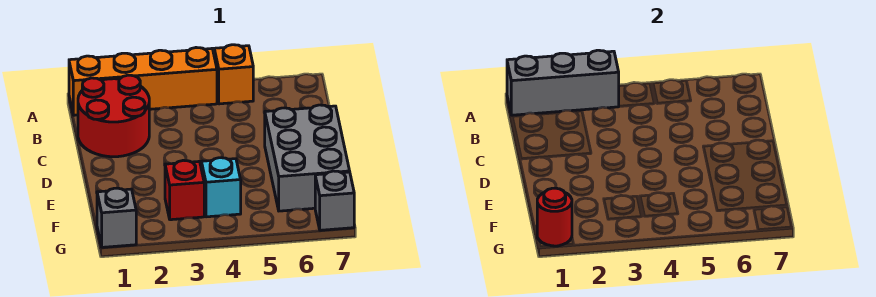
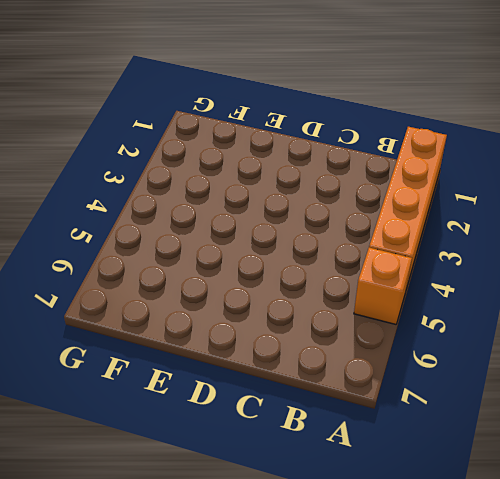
none -> red round brick B1:C2 level 1
none -> grey brick D6:F7 level 1

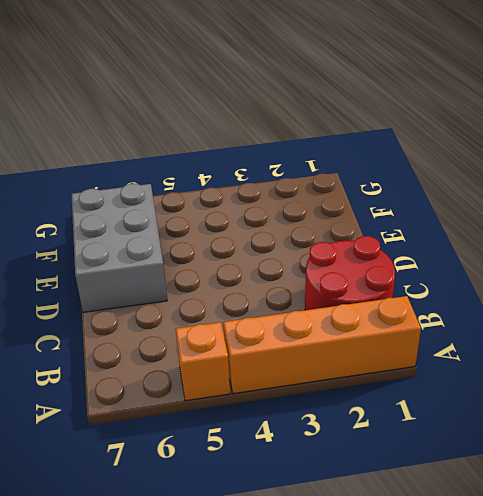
none -> red brick F3 level 1
none -> cyan brick F4 level 1

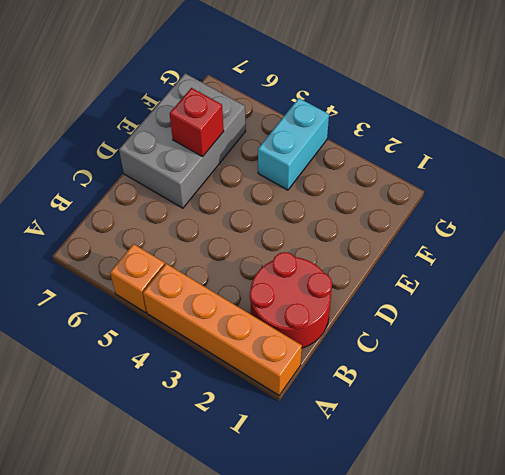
red brick E6 level 2 -> red brick F3 level 1
cyan brick F4:G4 level 1 -> cyan brick F4 level 1
none -> grey brick G1 level 1
none -> grey brick G7 level 1

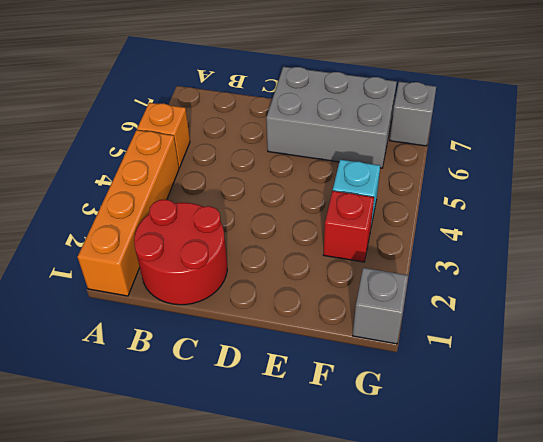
none -> grey brick A1:A3 level 2
none -> red round brick G1 level 2

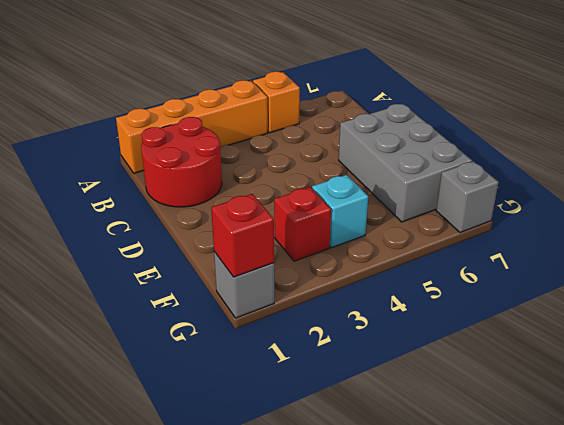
red brick G1 level 2 -> red round brick G1 level 2
none -> grey brick A1:A3 level 2

